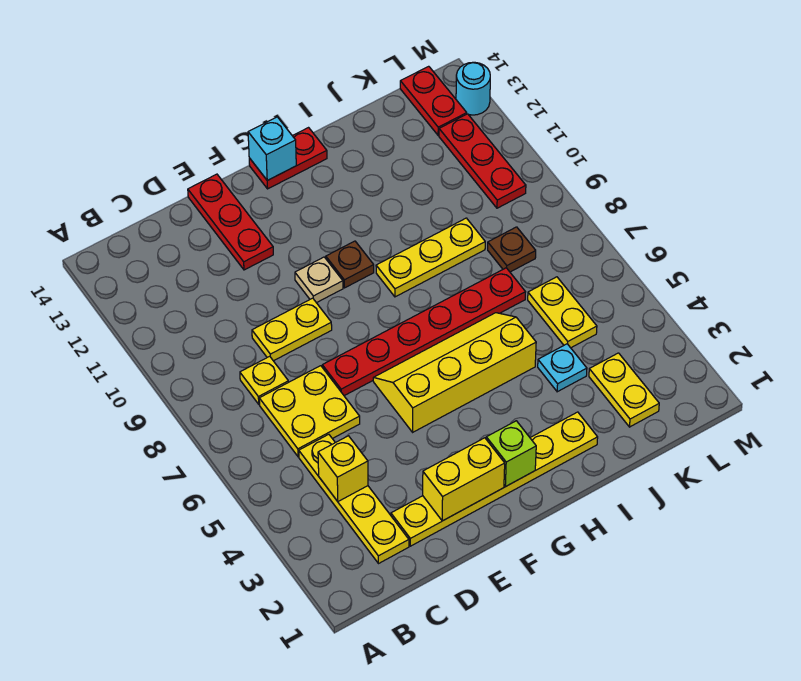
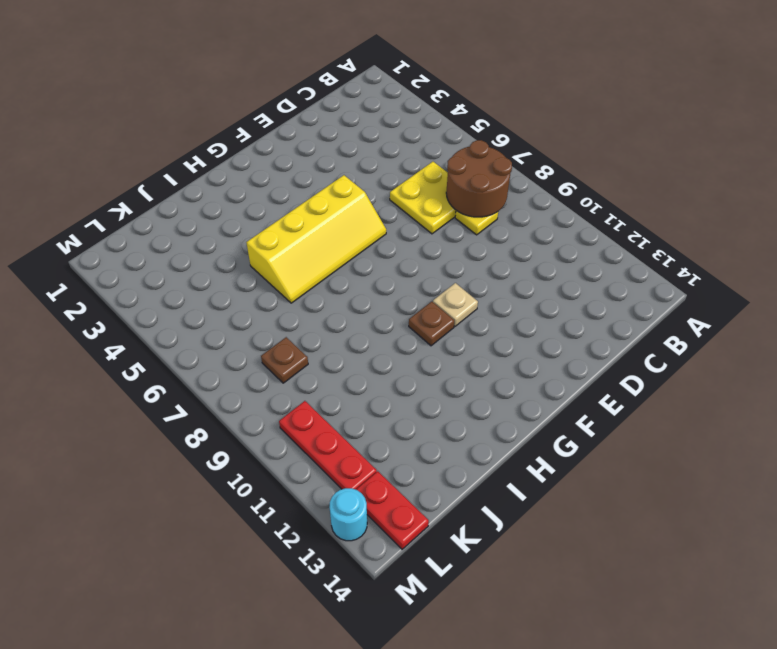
brown round brick B7:C8 level 2 -> none
none -> yellow plate C2:C5 level 1
none -> yellow plate D2:I2 level 1
none -> yellow plate D9:E9 level 1

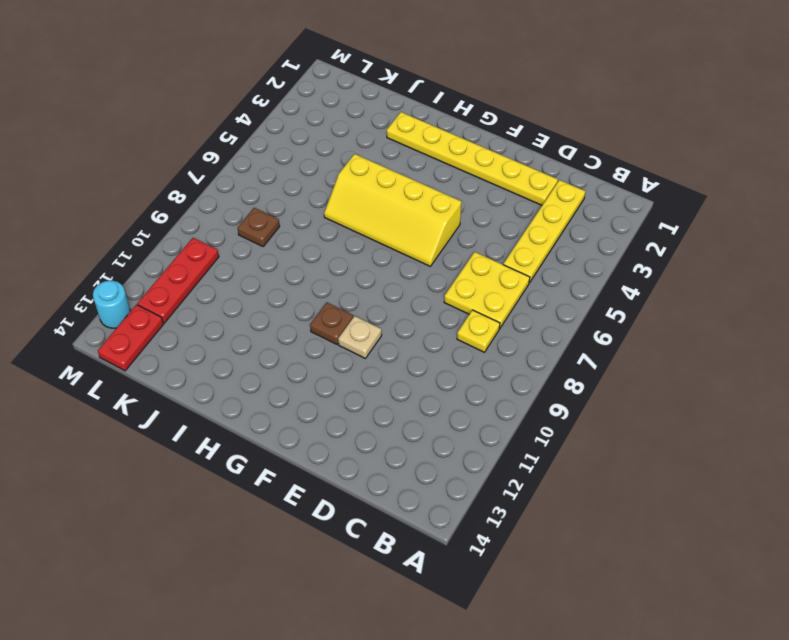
none -> yellow plate D9:E9 level 1
none -> red plate E7:J7 level 1
none -> red plate E12:E14 level 1

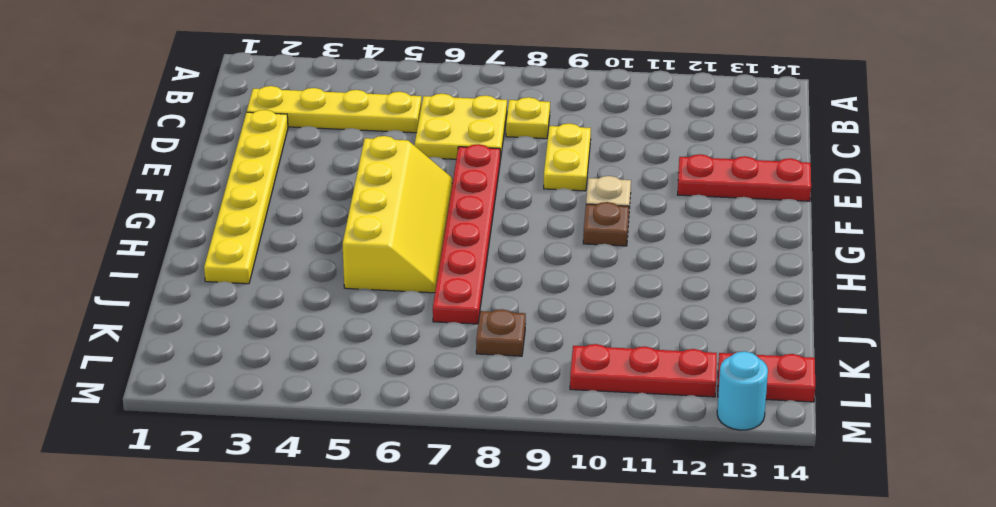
none -> red plate G14:H14 level 1
none -> yellow plate H9:J9 level 1
none -> cyan plate J4 level 1

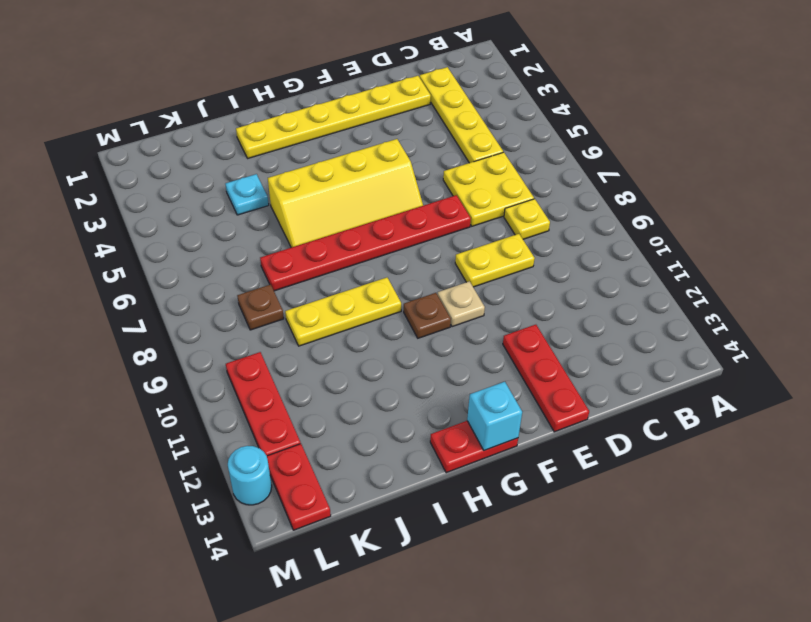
none -> yellow plate K2:K3 level 1
none -> yellow plate K5:K6 level 1
none -> yellow brick C4 level 2

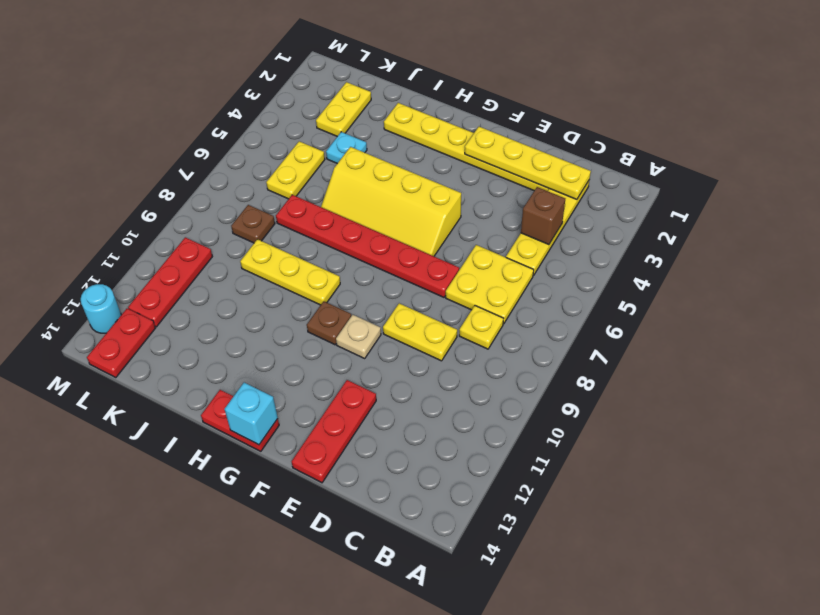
yellow plate C2:F2 level 2 -> yellow brick E2:F2 level 2
brown brick C4 level 2 -> yellow brick C4 level 2
none -> lime brick G2 level 2

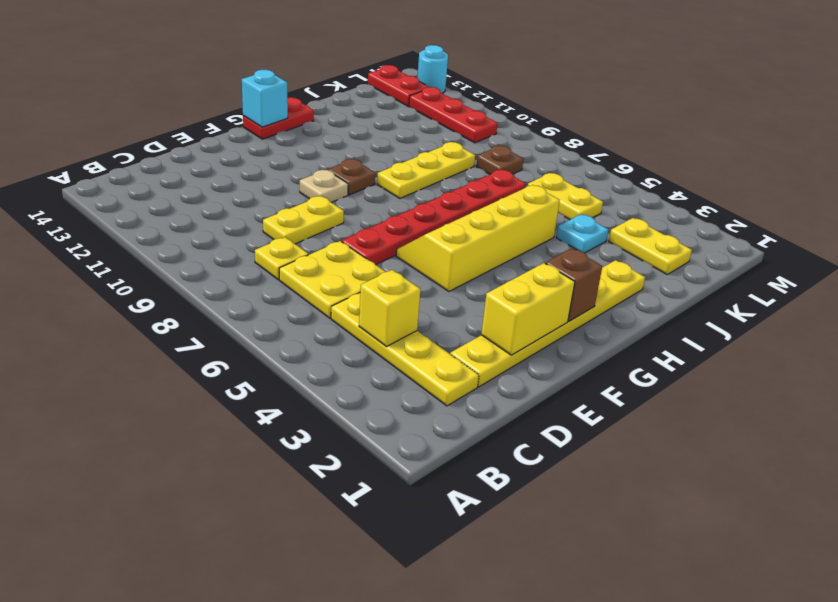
brown brick G2 level 2 -> lime brick G2 level 2
none -> red plate E12:E14 level 1

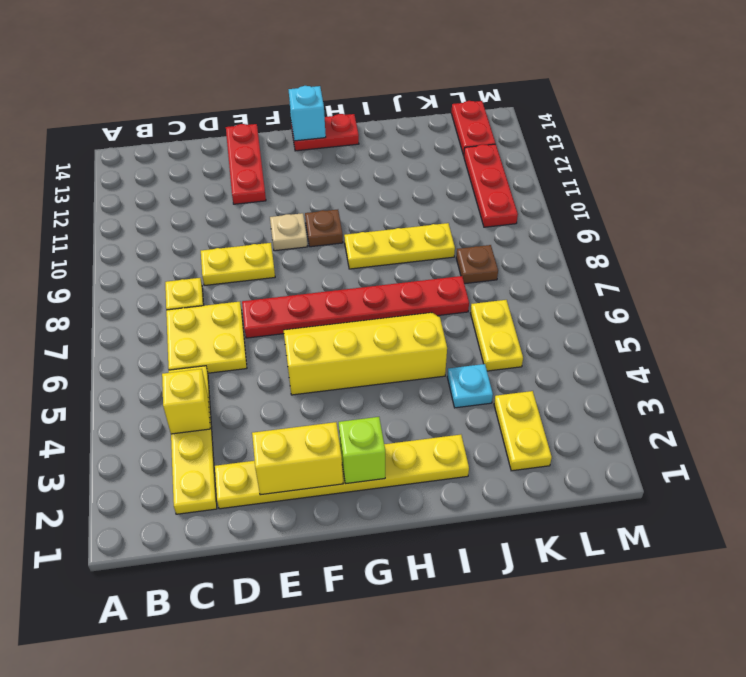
none -> cyan round brick M13 level 1

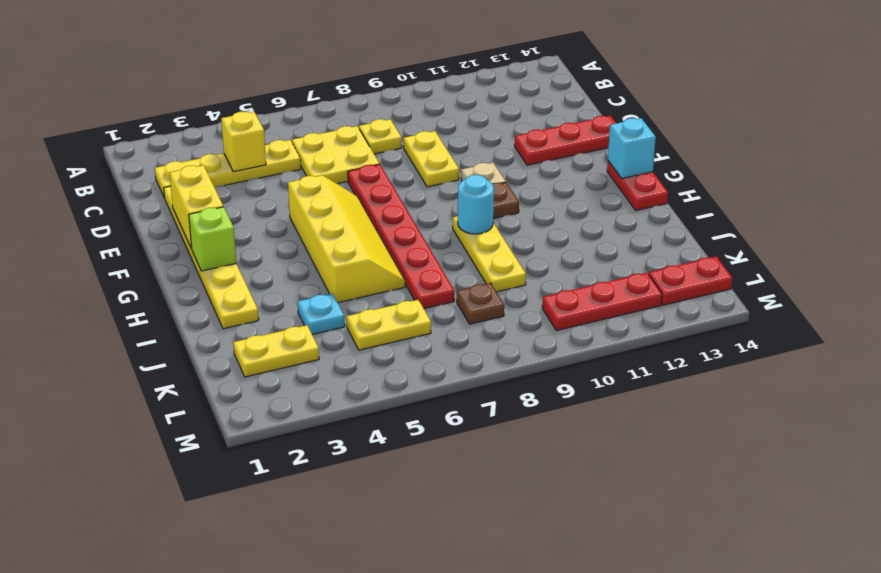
cyan round brick H9 level 2 -> cyan round brick M13 level 1

